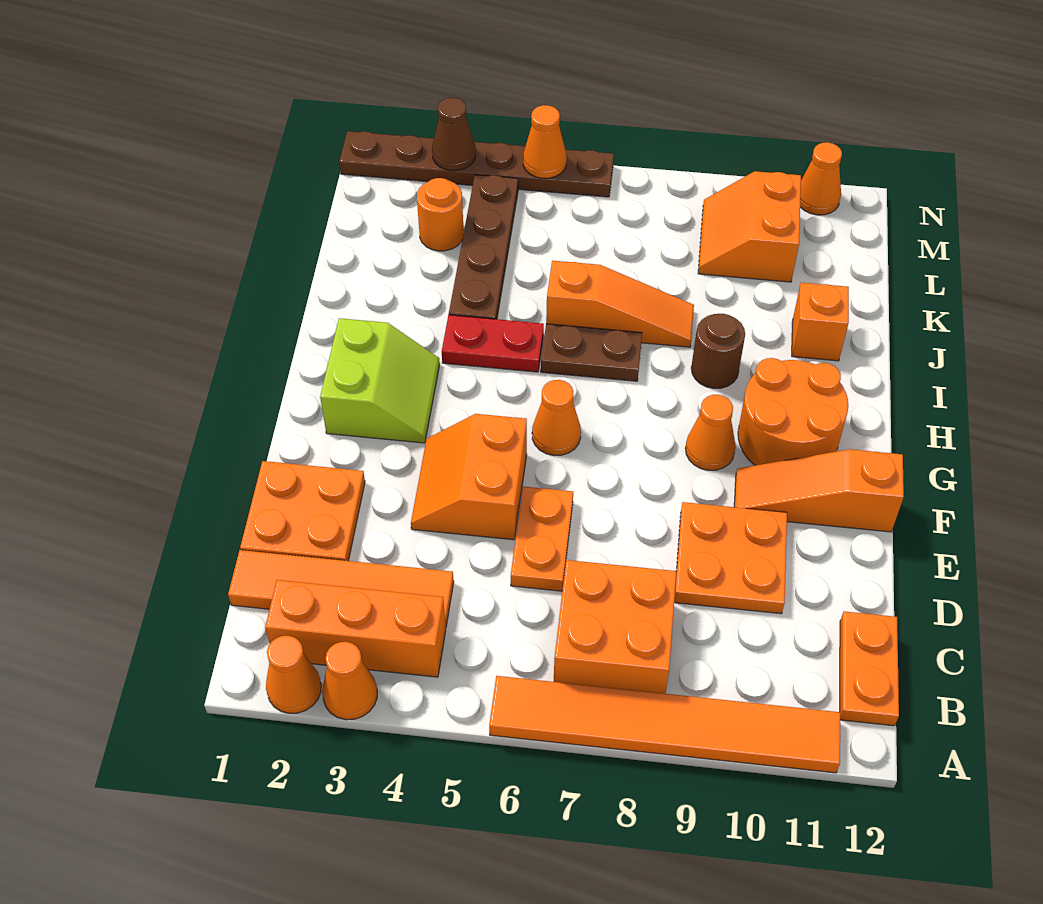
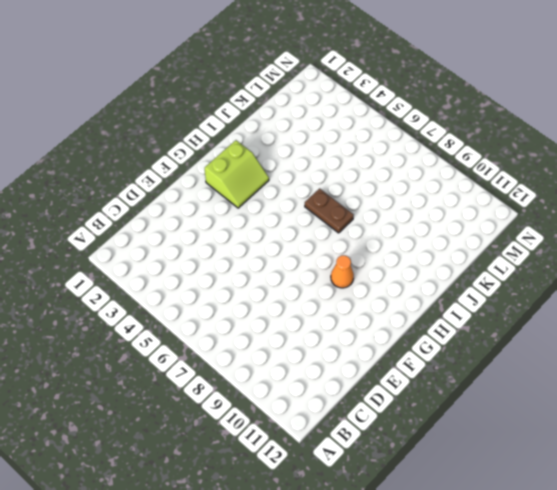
none -> orange cone A2 level 1
none -> orange cone A3 level 1
none -> orange tile A6:A11 level 1

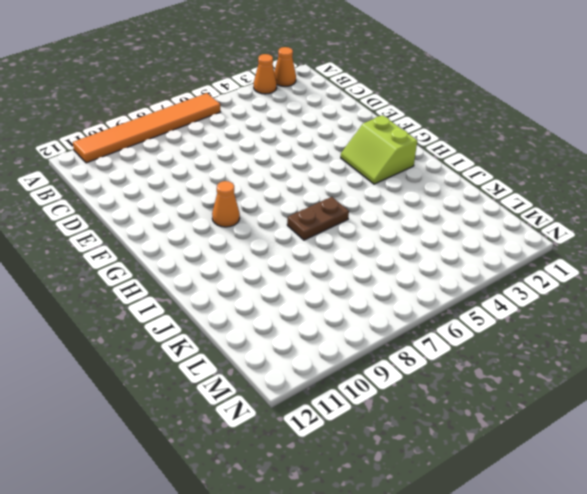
none -> orange brick B2:B4 level 1
none -> orange brick B7:C8 level 1
none -> orange plate B12:C12 level 1

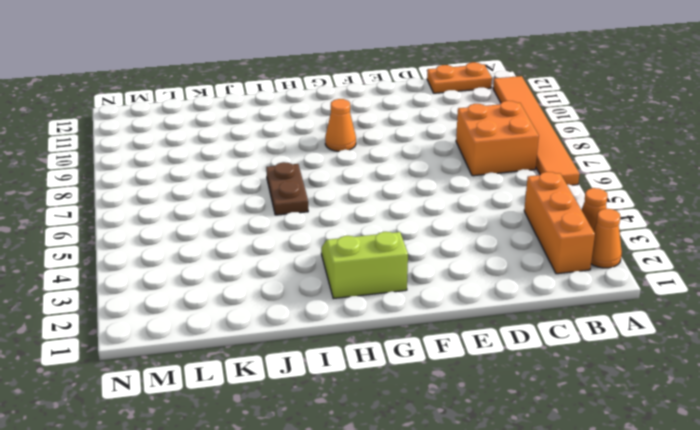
none -> orange tile C1:C4 level 1
none -> orange plate D1:E2 level 1
none -> orange plate D6:E6 level 1

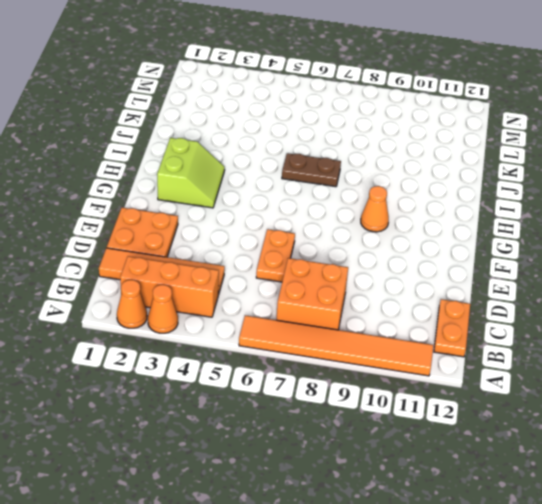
none -> orange plate D9:E10 level 1
none -> orange slope E4:F5 level 1 top 5
none -> orange slope F10:F12 level 1 top 12

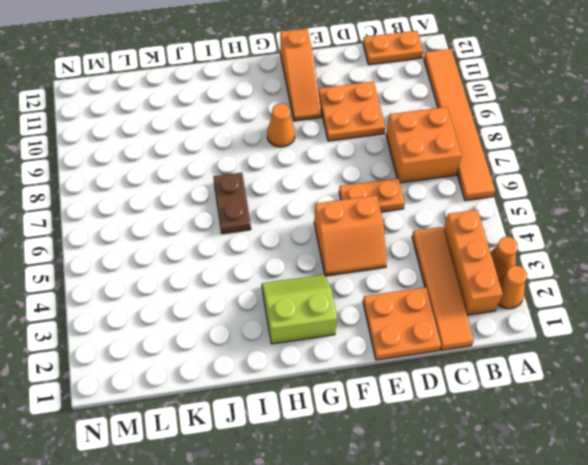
none -> orange cone G6 level 1
none -> orange round brick G10:H11 level 1
none -> red plate I4:I5 level 1

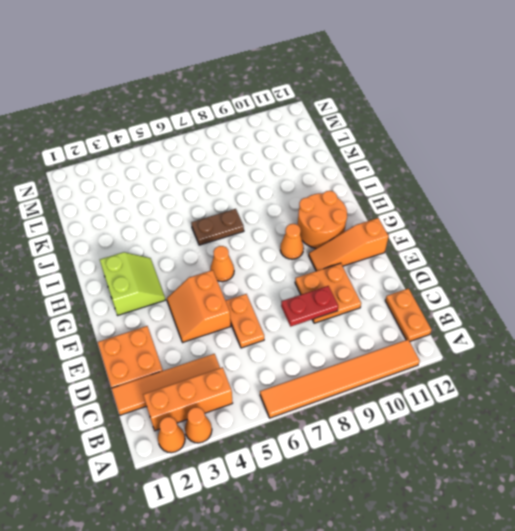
red plate D8:D9 level 2 -> red plate I4:I5 level 1
none -> orange brick B7:C8 level 1
none -> brown round brick I9 level 1
none -> brown plate J4:M4 level 1

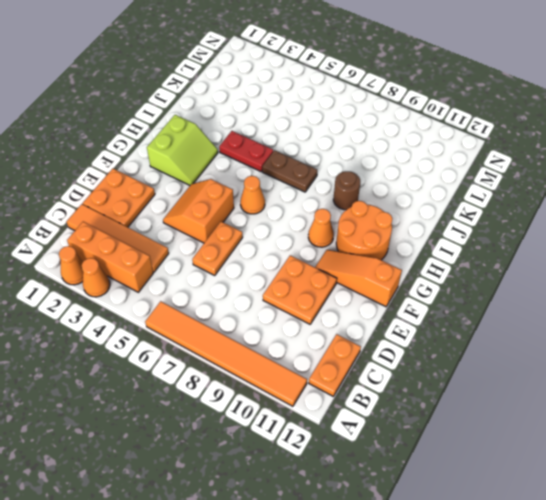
none -> orange brick B7:C8 level 1
none -> brown plate J4:M4 level 1
none -> orange slope J6:J8 level 1 top 6

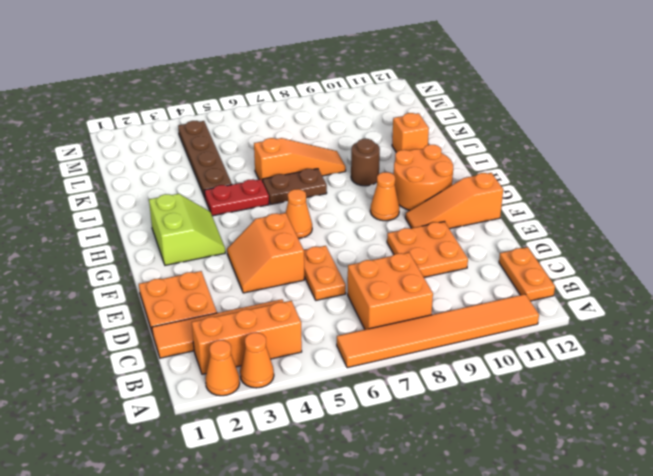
none -> orange round brick L3 level 1
none -> orange slope L9:M10 level 1 top 10
none -> brown plate N1:N6 level 1

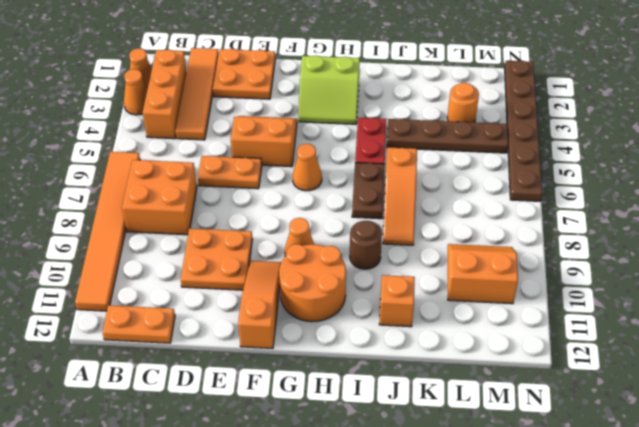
none -> orange cone N11 level 1
none -> brown cone N3 level 2
none -> orange cone N5 level 2

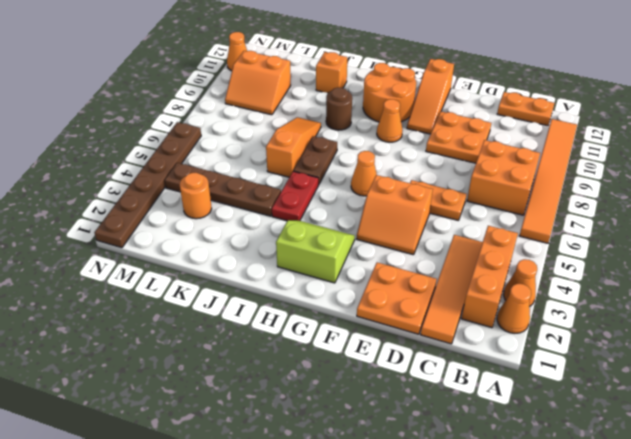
none -> brown cone N3 level 2
none -> orange cone N5 level 2

